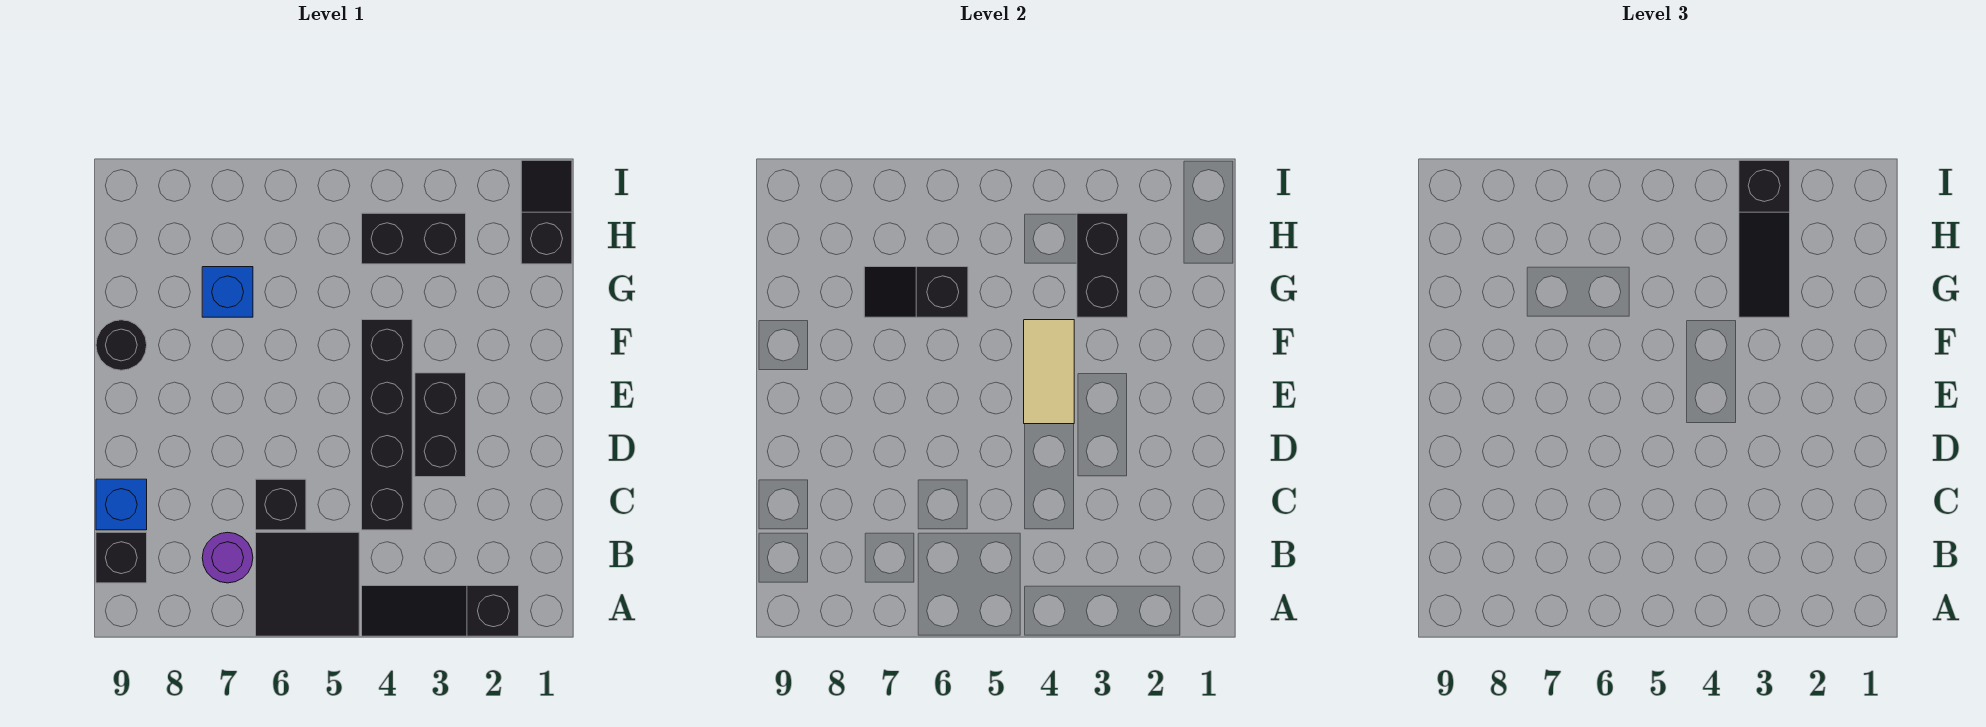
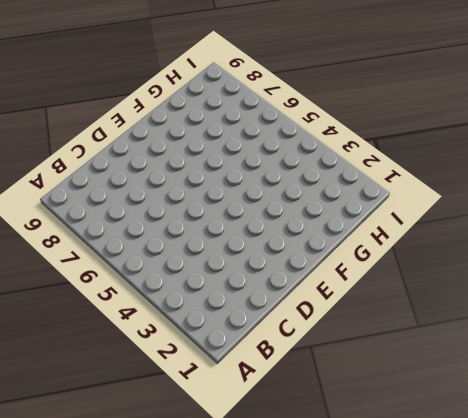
none -> black slope A2:A4 level 1 top 2
none -> black tile A5:B6 level 1
none -> purple round brick B7 level 1

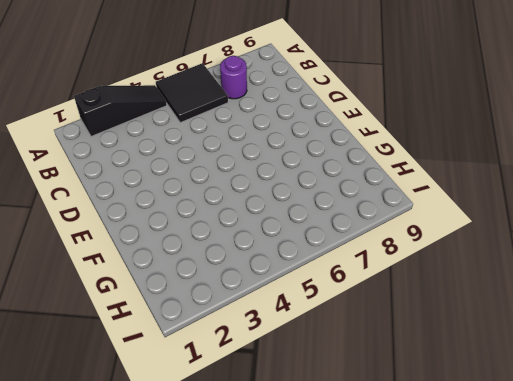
none -> black brick B9 level 1
none -> black brick C4:F4 level 1
none -> black brick C6 level 1

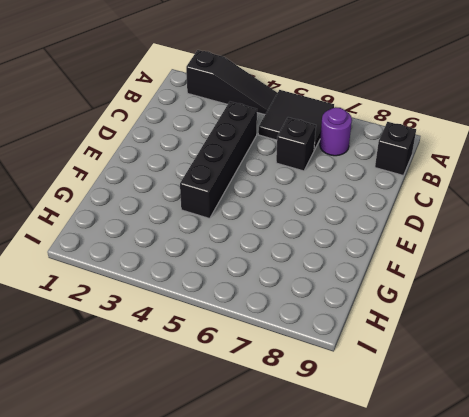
none -> blue brick C9 level 1
none -> black brick D3:E3 level 1
none -> black round brick F9 level 1

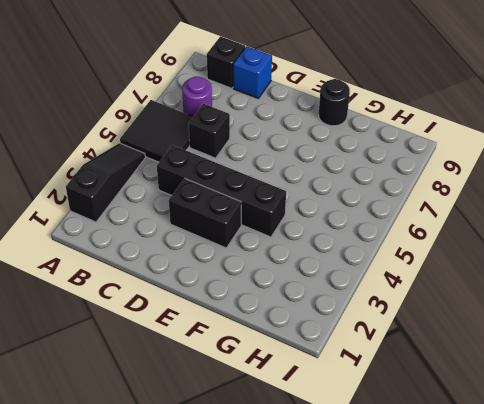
none -> blue brick G7 level 1
none -> black slope H1:I1 level 1 top H
none -> black brick H3:H4 level 1

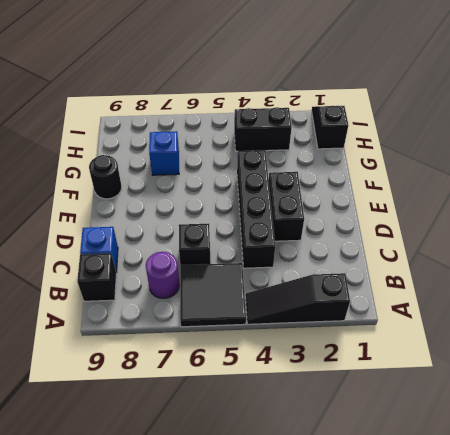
none -> tan tile E4:F4 level 2
none -> black brick G3:H3 level 2
none -> black slope G6:G7 level 2 top 6

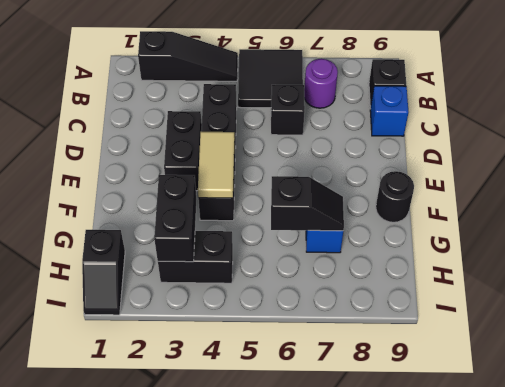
none -> black slope G3:I3 level 3 top I

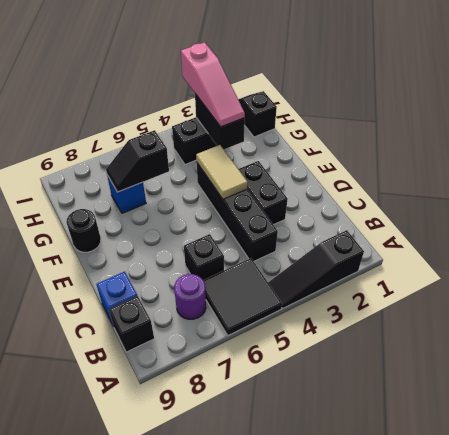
pink slope G3:I3 level 3 top I -> black slope G3:I3 level 3 top I

